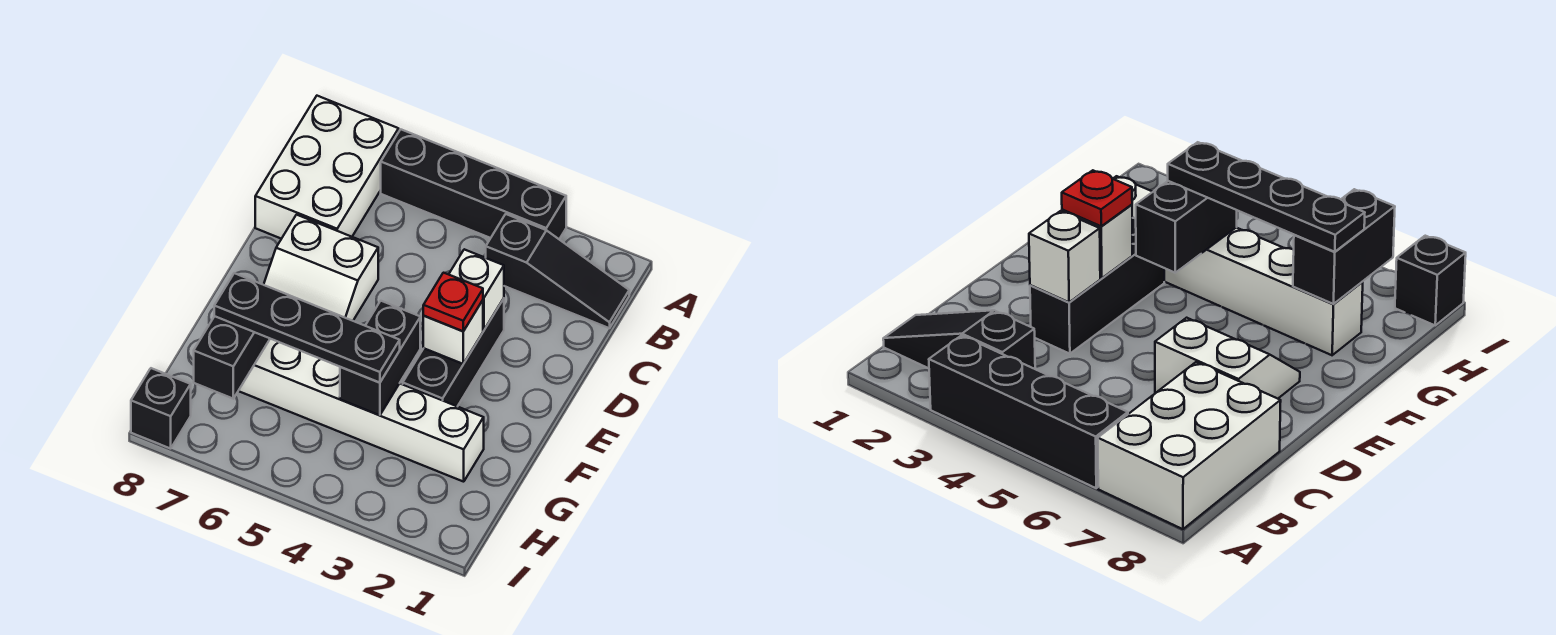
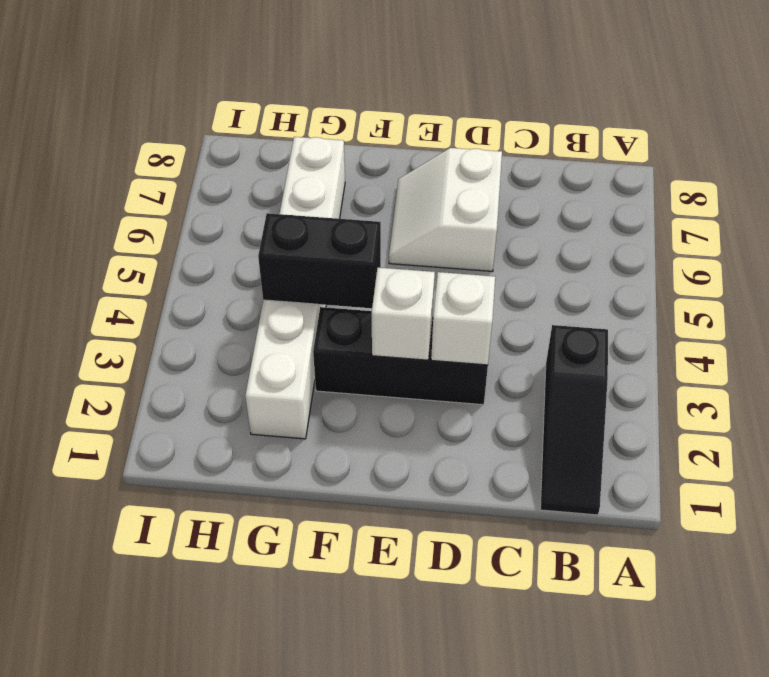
none -> black brick A3:A6 level 1
none -> white brick A7:C8 level 1
none -> black brick I8 level 1

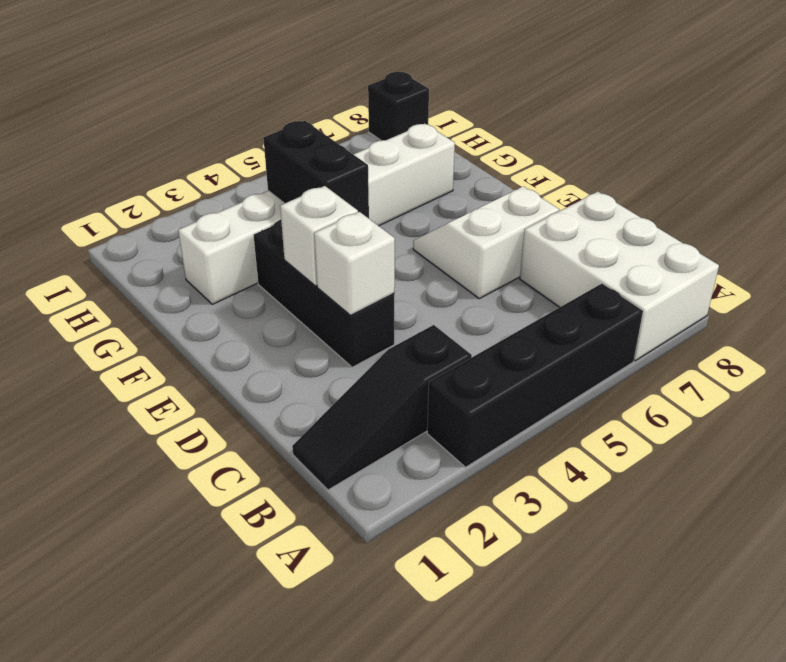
none -> black brick G7:H7 level 2
none -> red plate E3 level 3
none -> black plate G4:G7 level 3

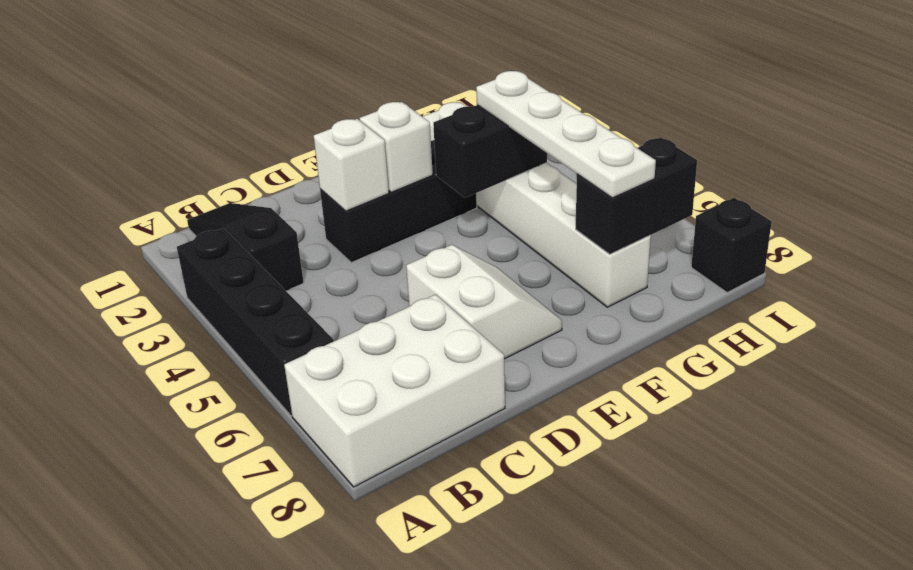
white plate G4:G7 level 3 -> black plate G4:G7 level 3
none -> red plate E3 level 3

